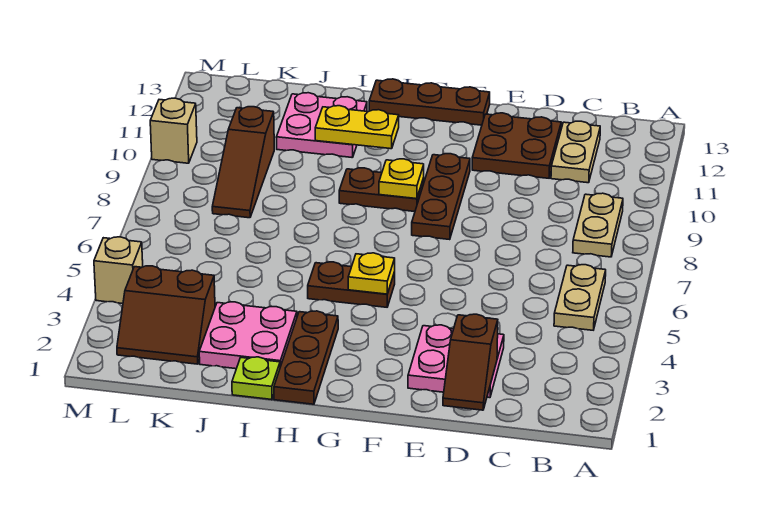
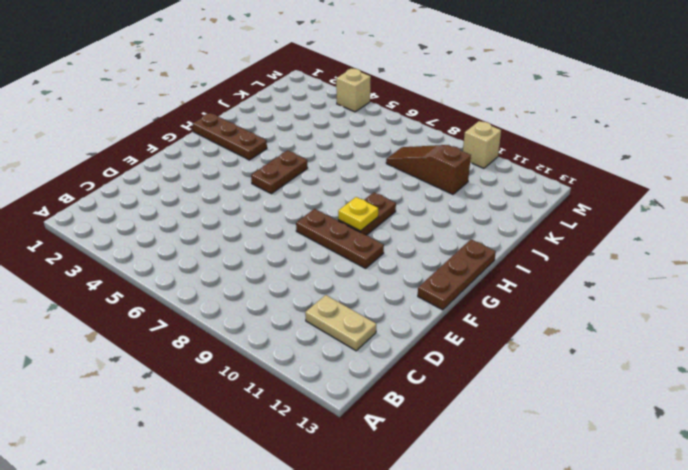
none -> tan plate B5:B6 level 1
none -> tan plate B8:B9 level 1
none -> pink plate D2:E3 level 1

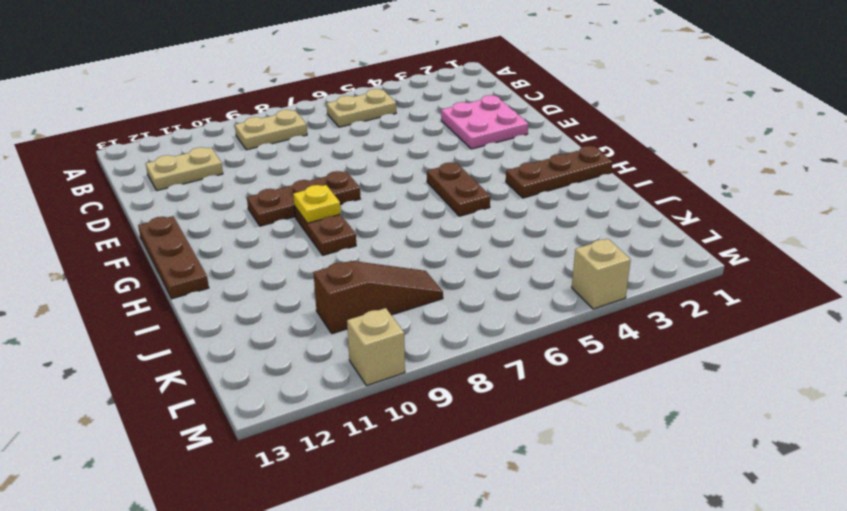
none -> brown plate D11:E12 level 1
none -> lime plate I1 level 1
none -> pink plate I2:J3 level 1

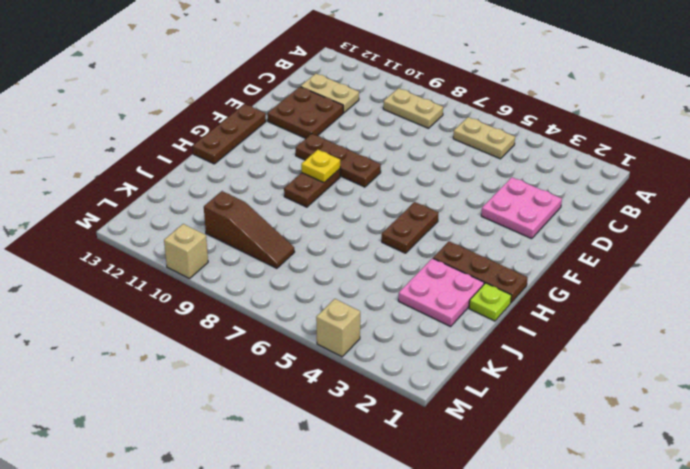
none -> pink plate I11:J12 level 1
none -> brown slope K2:L3 level 1 top 3
none -> brown slope D1:D2 level 2 top 2

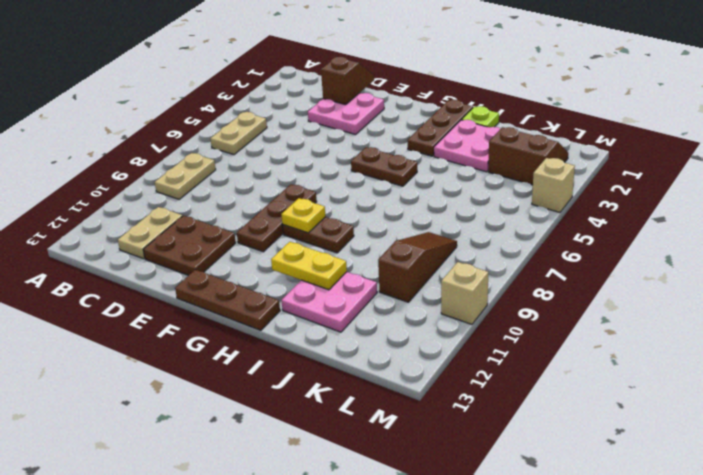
none -> yellow plate G5 level 2

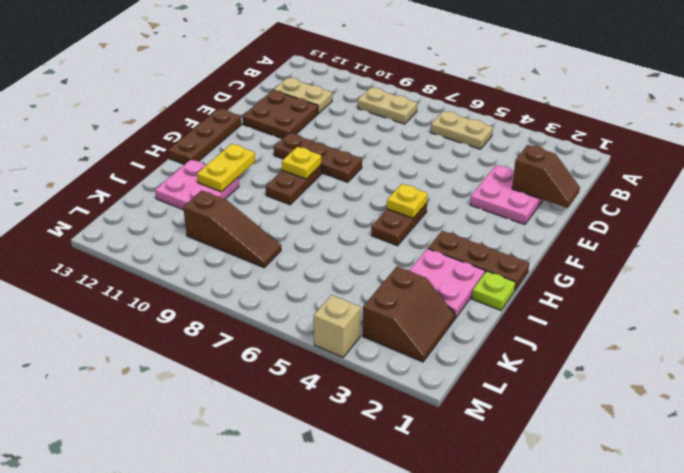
none -> tan brick M10 level 1

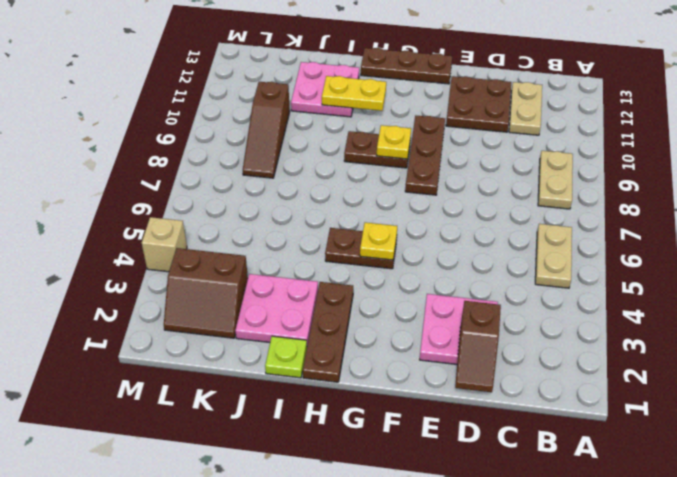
none -> tan brick M10 level 1

